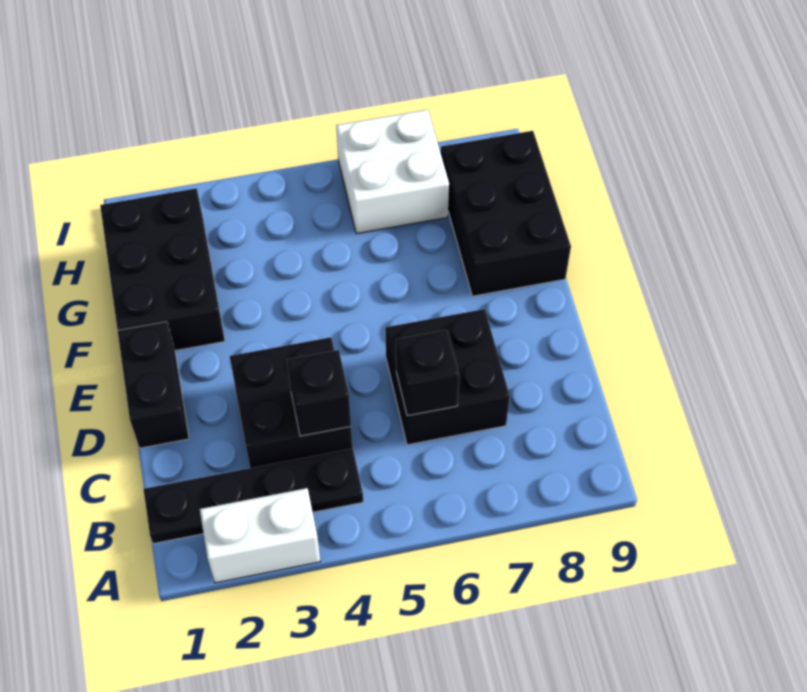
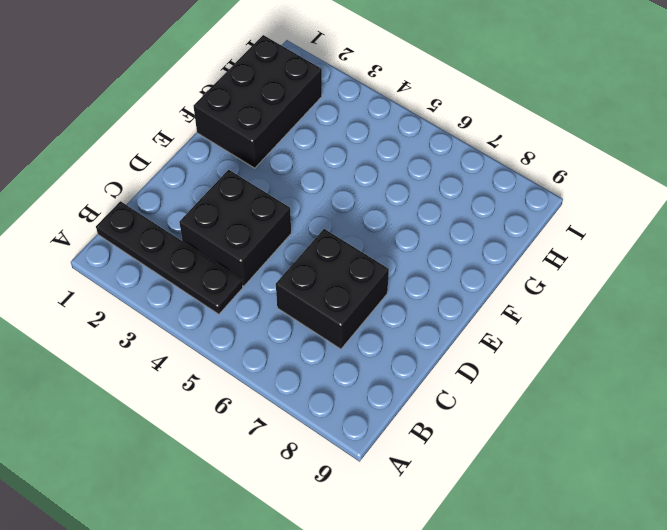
none -> white brick A2:A3 level 1
none -> black brick D1:E1 level 1

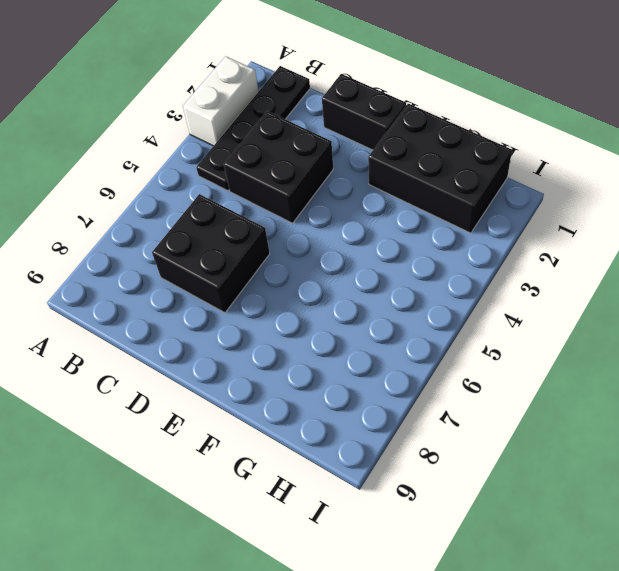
none -> black brick F8:H9 level 1
none -> white brick H6:I7 level 1

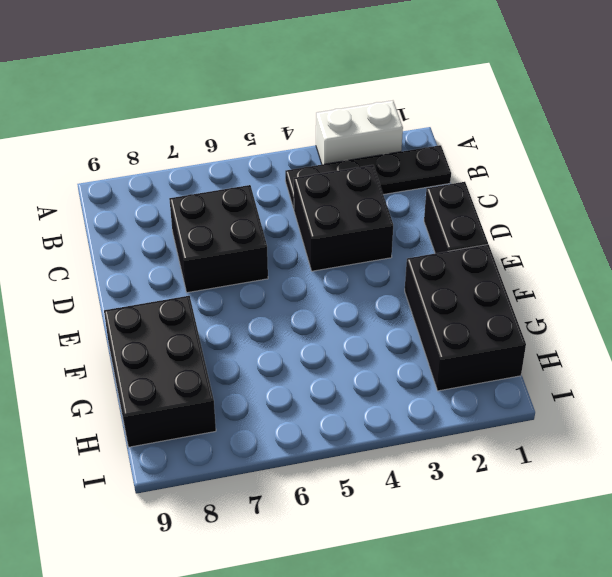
none -> white brick H6:I7 level 1
none -> black brick C4 level 2

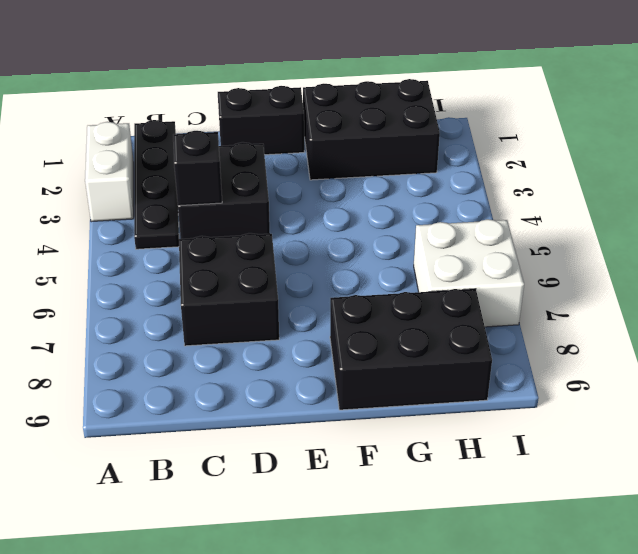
none -> black brick C6 level 2

